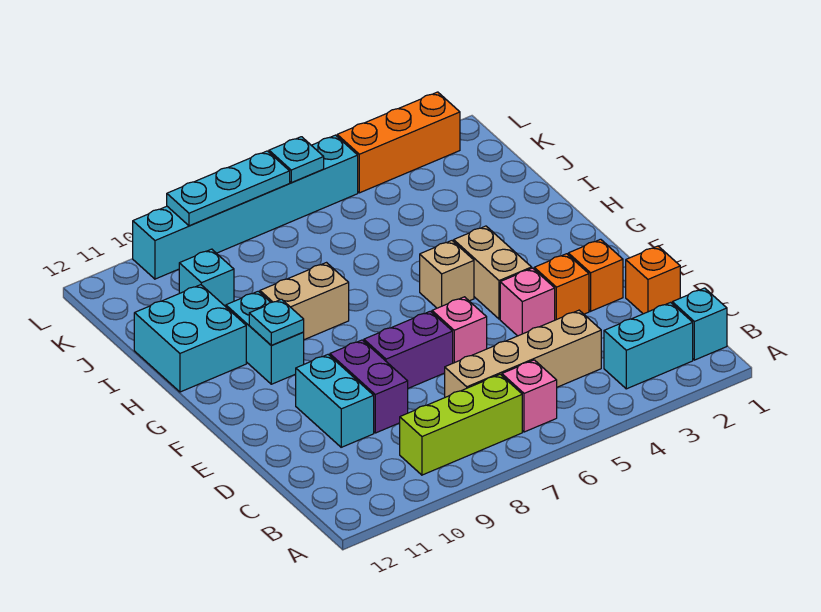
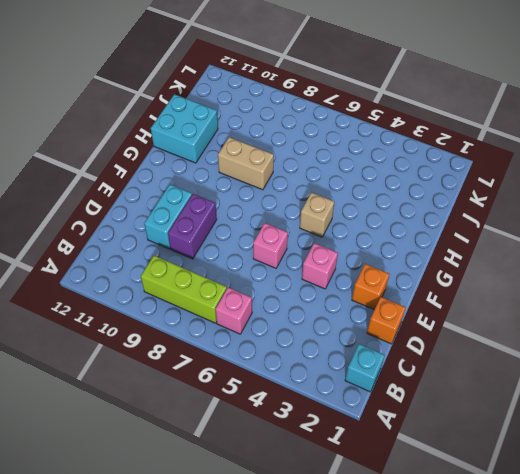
none -> cyan brick B2:B3 level 1
none -> tan brick C4:C7 level 1
none -> orange brick E3 level 1

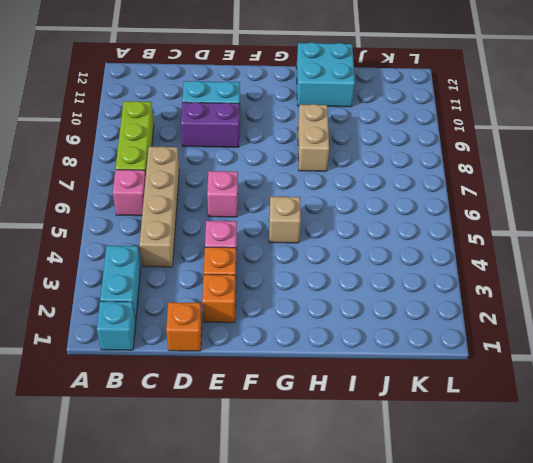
none -> purple brick E7:E8 level 1
none -> tan brick F4:G4 level 1
none -> cyan brick G10:H10 level 1

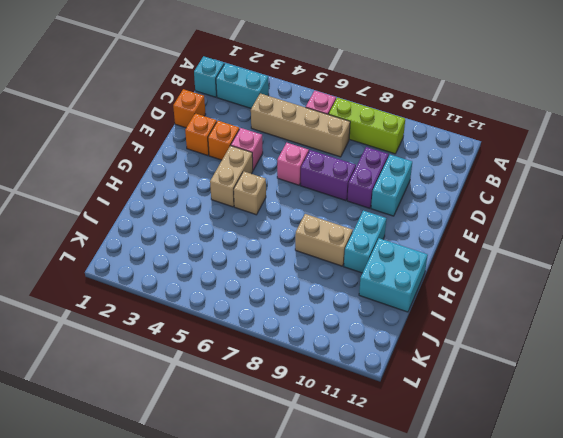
none -> cyan brick J10 level 1
none -> orange brick L2:L4 level 1
none -> cyan brick L5:L10 level 1

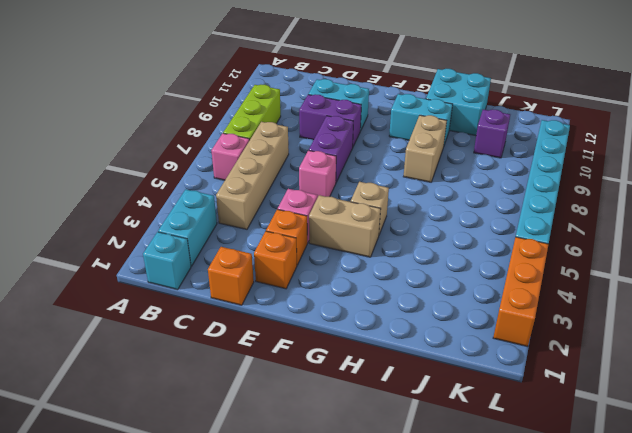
purple brick J10 level 1 -> cyan brick J10 level 1
none -> cyan plate G10 level 2
none -> cyan plate L6 level 2
none -> cyan plate L7:L9 level 2

